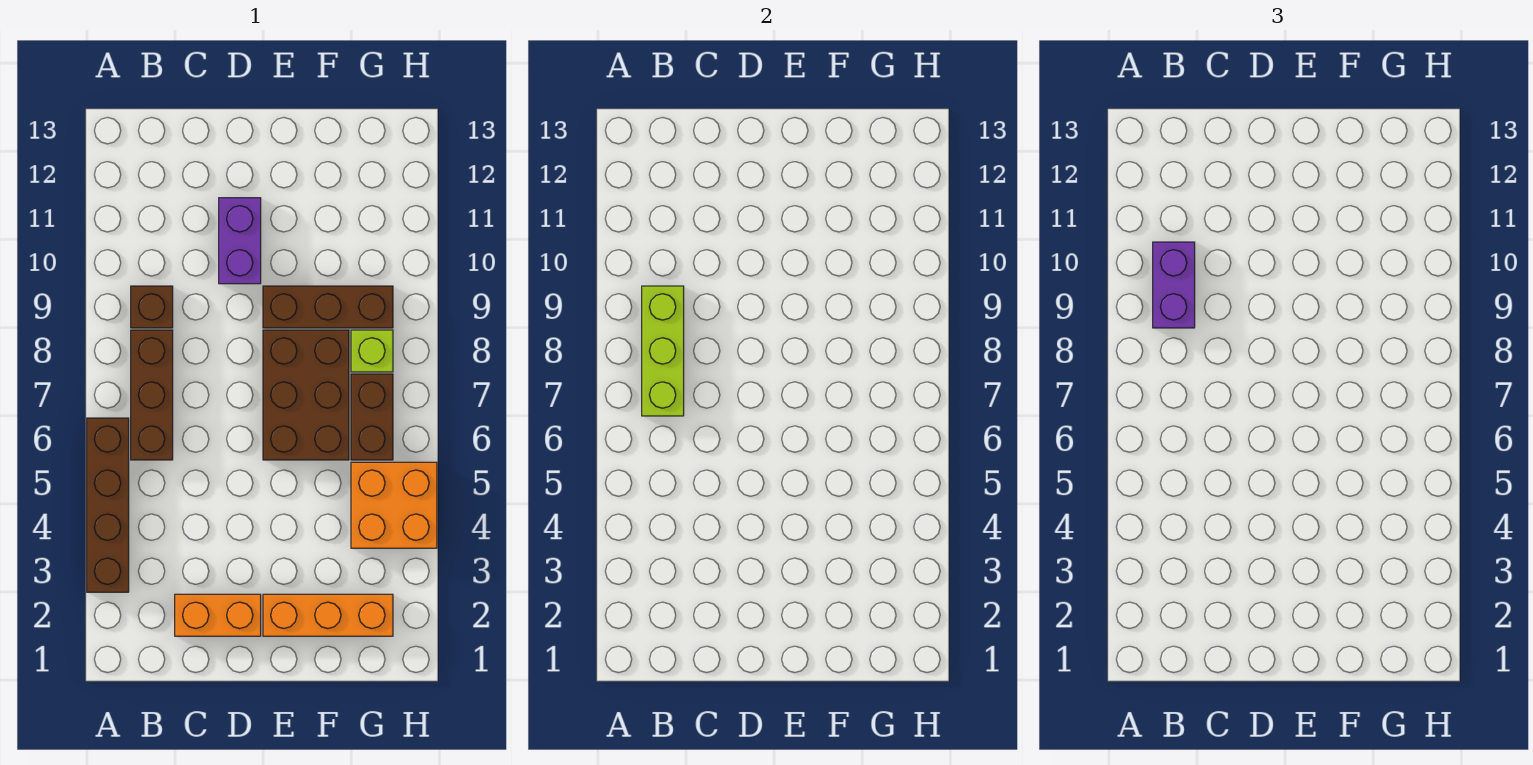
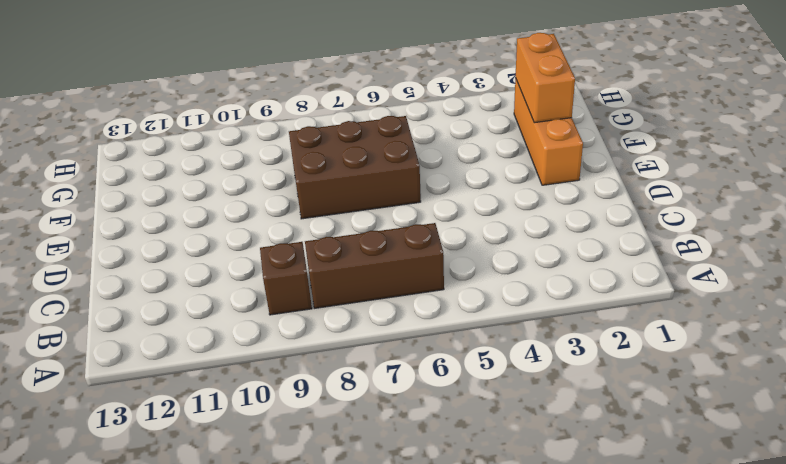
orange brick F2:G2 level 2 -> orange brick C2:D2 level 1
none -> brown brick A3:A6 level 1
none -> purple brick D10:D11 level 1
none -> brown brick E9:G9 level 1

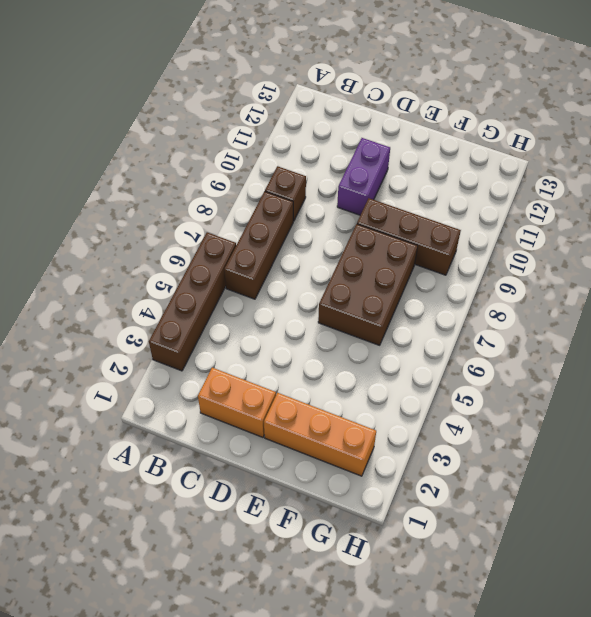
none -> orange brick G4:H5 level 1
none -> brown brick G6:G7 level 1
none -> lime brick G8 level 1

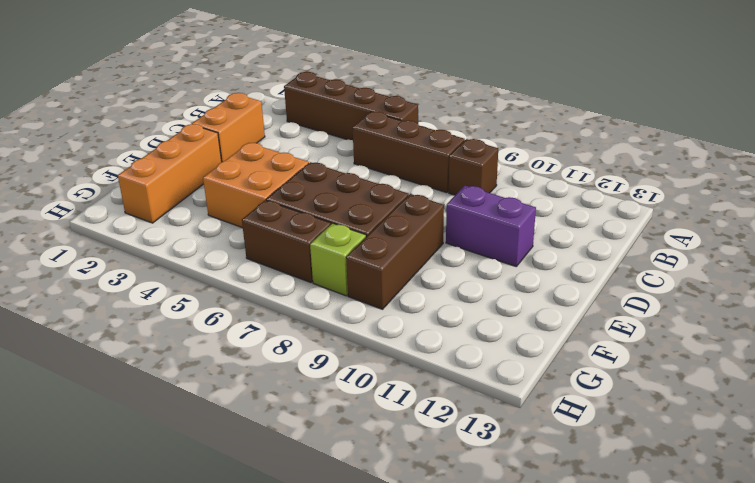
orange brick E4:F5 level 1 -> orange brick G4:H5 level 1
none -> lime brick B7:B9 level 2
none -> purple brick B9:B10 level 3

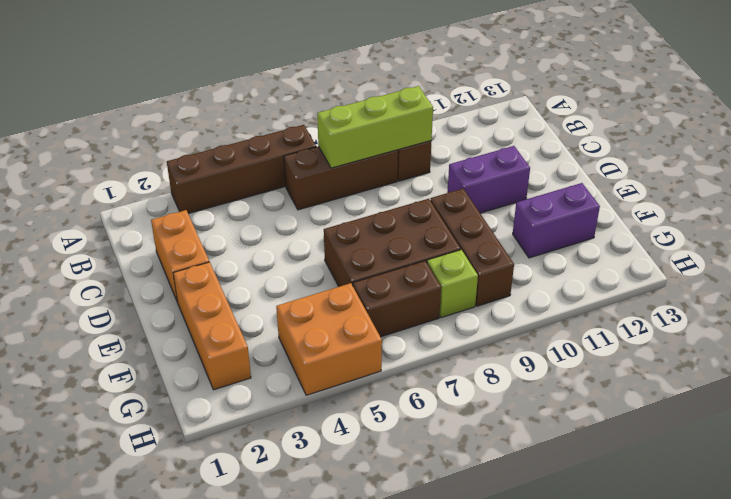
purple brick F11:F12 level 1 -> purple brick B9:B10 level 3

